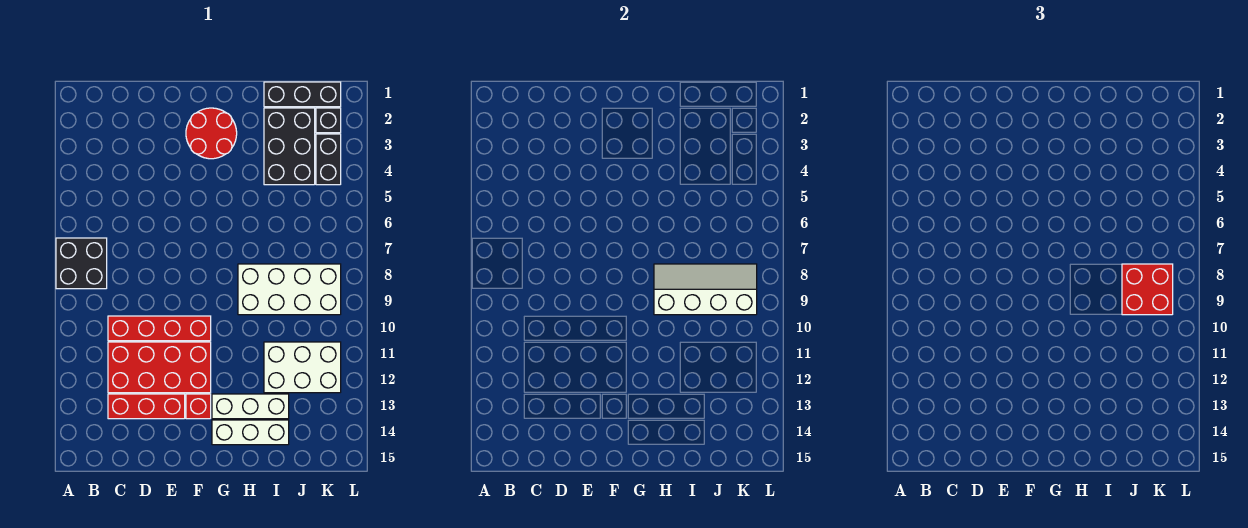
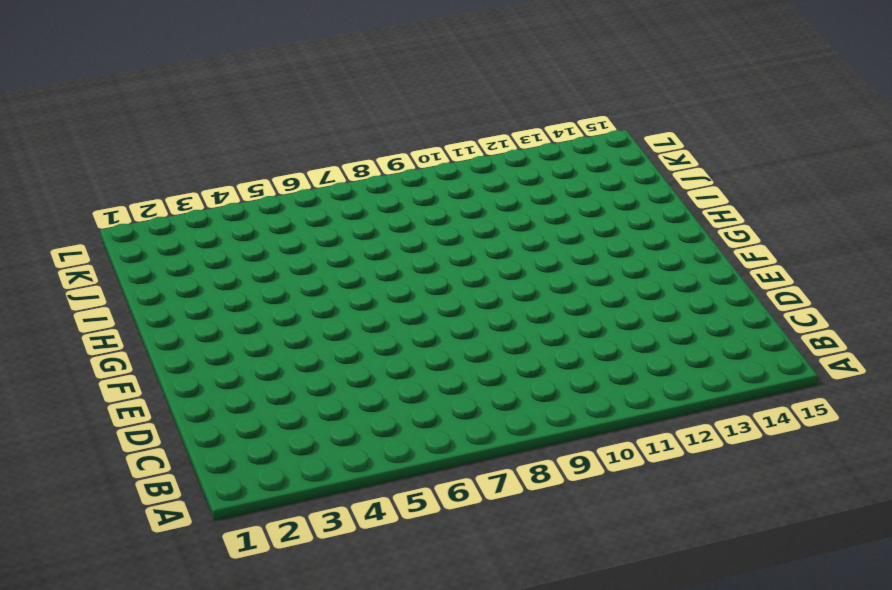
none -> black brick A7:B8 level 1
none -> red brick C10:F10 level 1
none -> red brick C11:F12 level 1

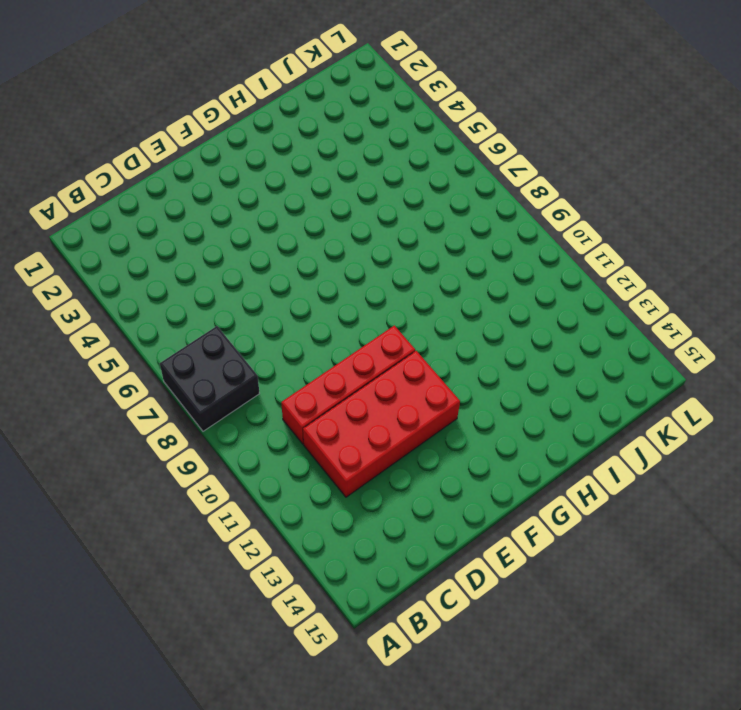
none -> red brick C13:E13 level 1
none -> red round brick F2:G3 level 1
none -> red brick F13 level 1

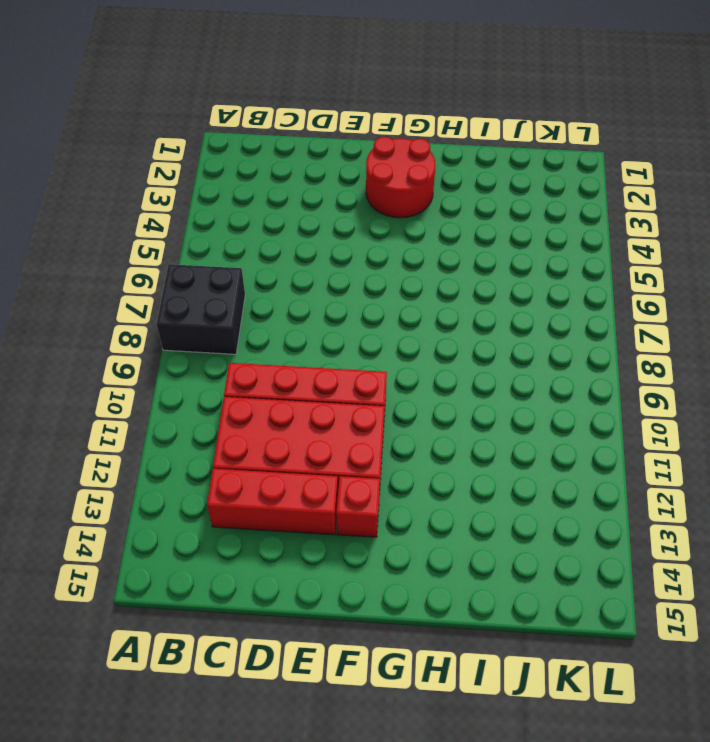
none -> white brick G13:I13 level 1
none -> white brick G14:I14 level 1
none -> white brick H8:K9 level 1

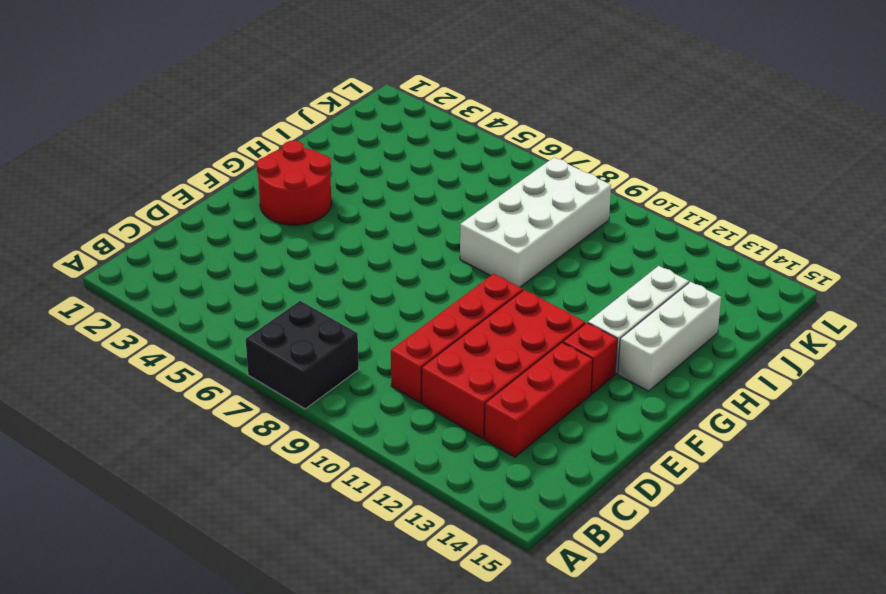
none -> black brick I1:K1 level 1
none -> black brick I2:J4 level 1
none -> white brick I11:K12 level 1

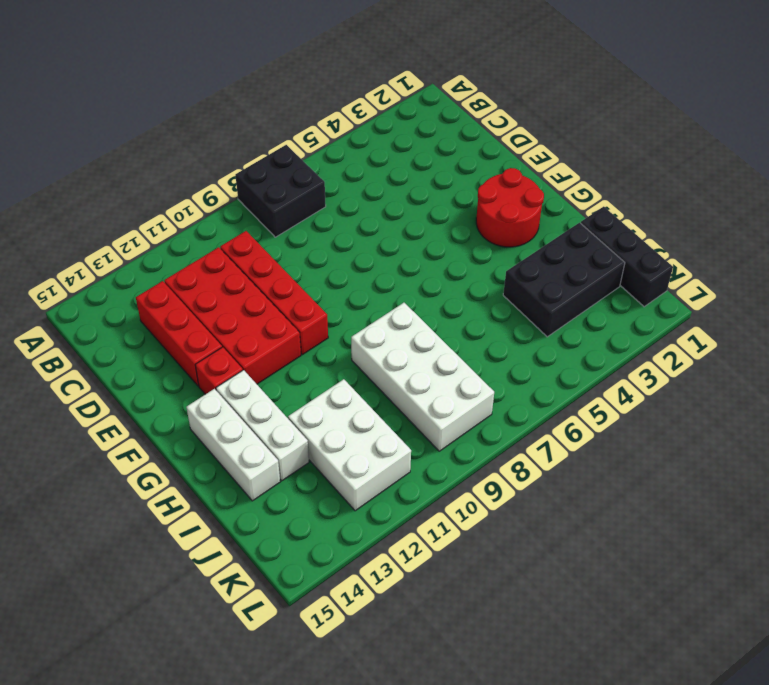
none -> black brick K2 level 1
none -> black brick K3:K4 level 1
none -> white slope H8:K9 level 2 top 9

